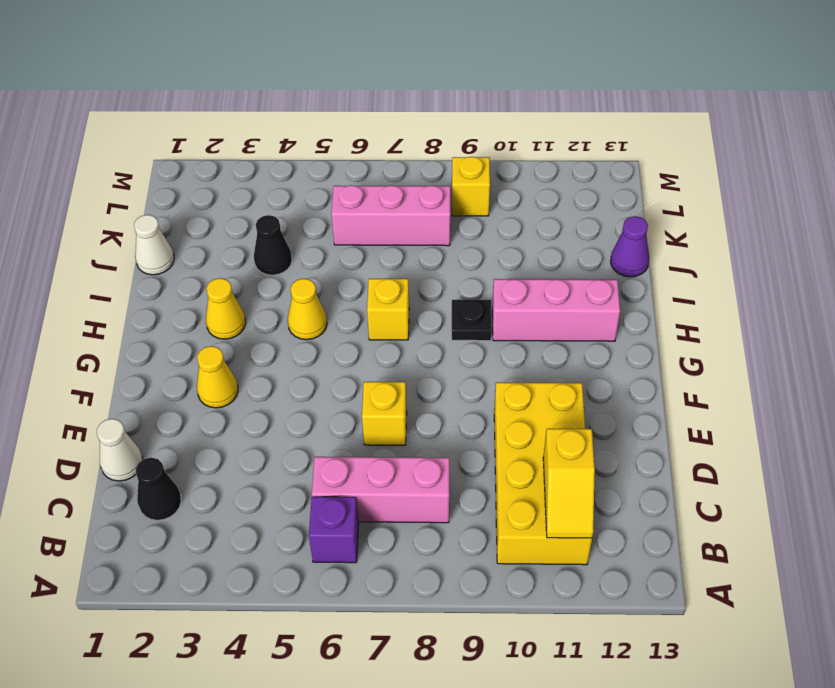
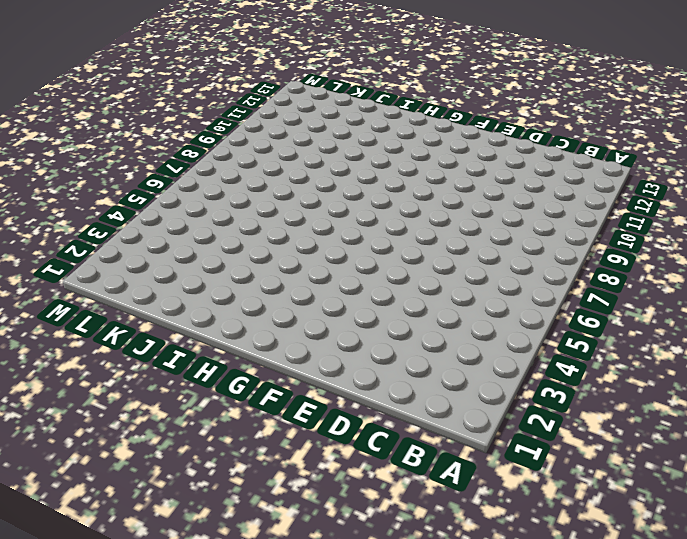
none -> purple brick B6 level 1
none -> yellow brick B10:E11 level 1
none -> black cone C2 level 1

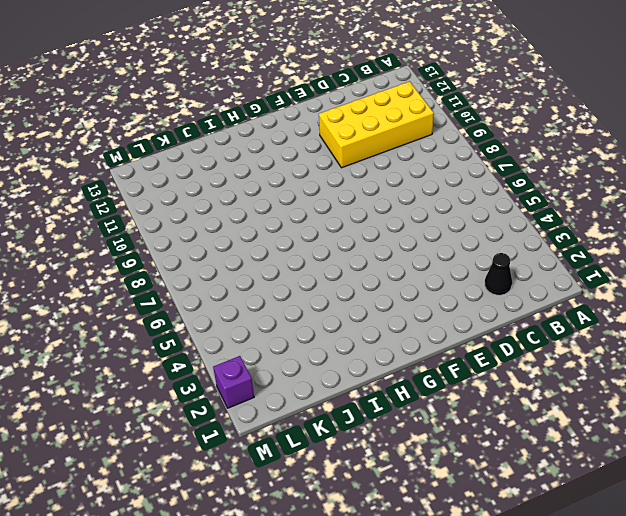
purple brick M2 level 1 -> purple brick B6 level 1
none -> pink brick C6:C8 level 1
none -> white cone D1 level 1
none -> yellow brick E7 level 1

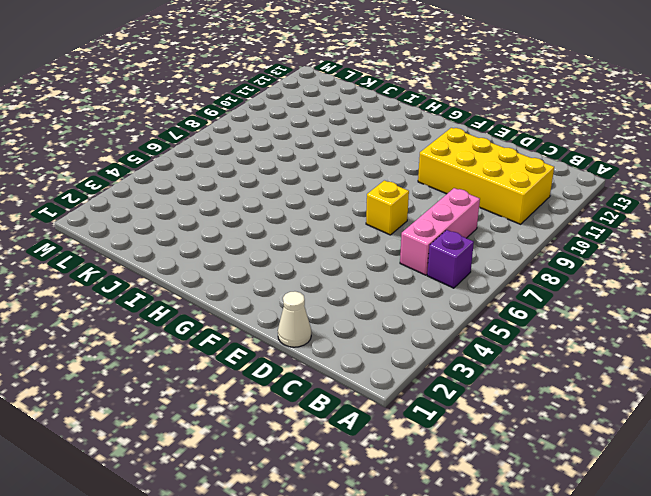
none -> black cone C2 level 1
none -> yellow cone F3 level 1
none -> yellow cone H3 level 1

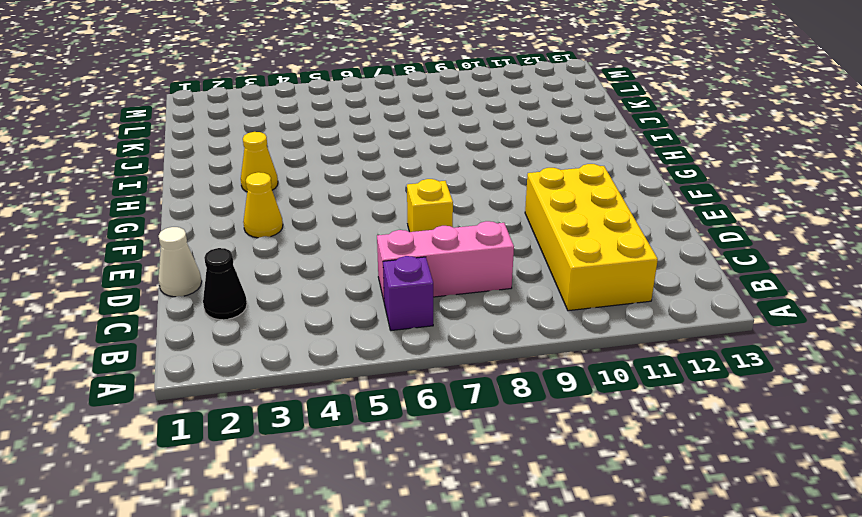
none -> yellow cone H5 level 1
none -> yellow brick H7 level 1
none -> black plate H9 level 1

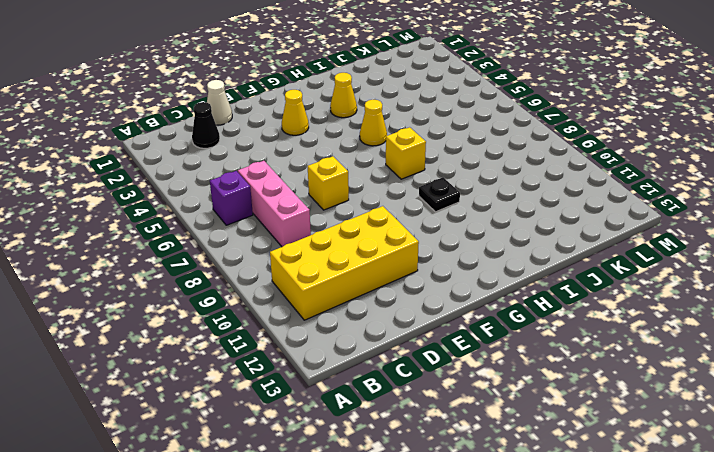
none -> pink brick H10:H12 level 1
none -> white cone J1 level 1
none -> black cone J4 level 1

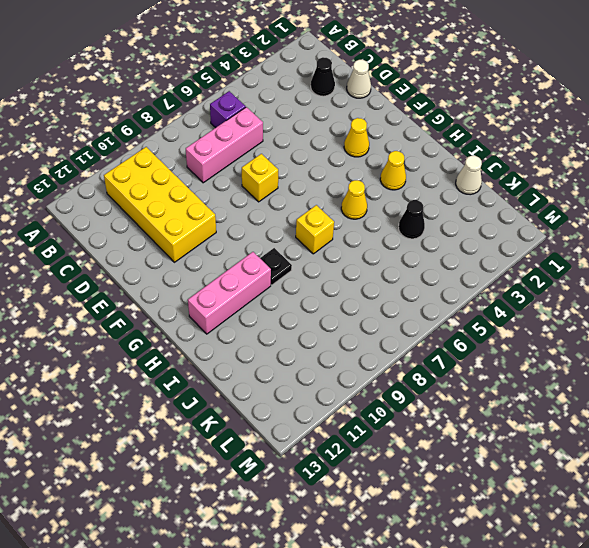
none -> purple cone J13 level 1
none -> pink brick K6:K8 level 1
none -> yellow brick L9 level 1

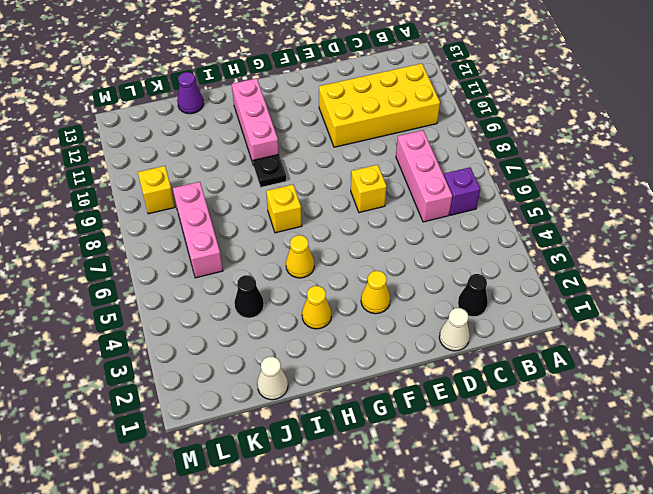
none -> yellow slope B11:C11 level 2 top C

